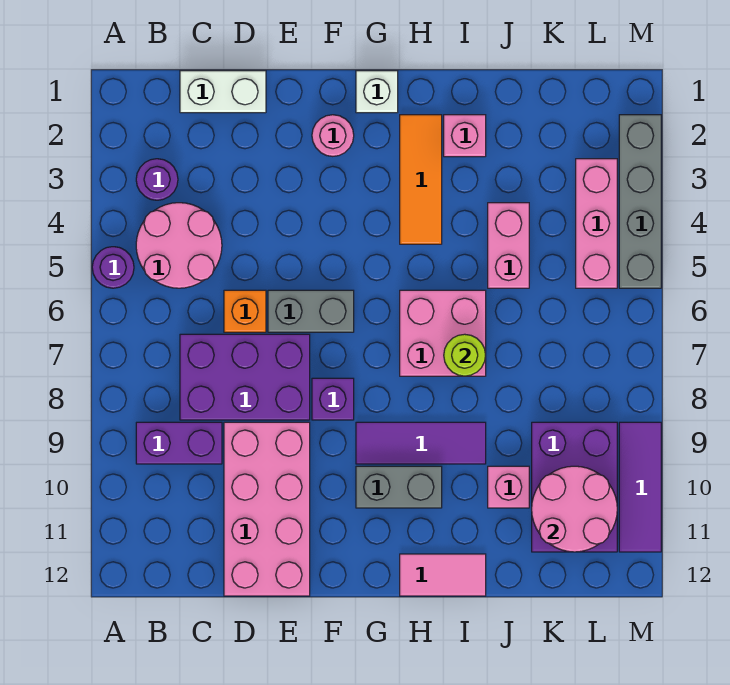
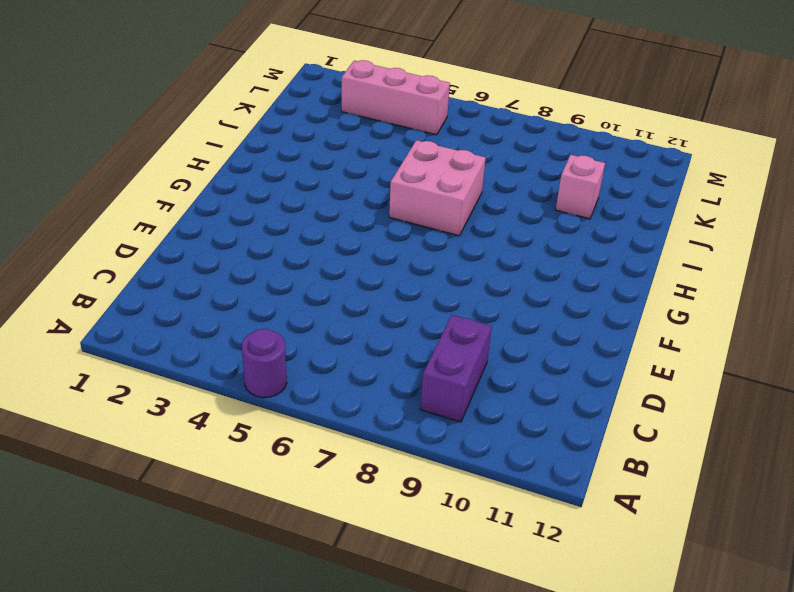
none -> purple round brick B3 level 1
none -> pink round brick B4:C5 level 1
none -> white brick C1:D1 level 1

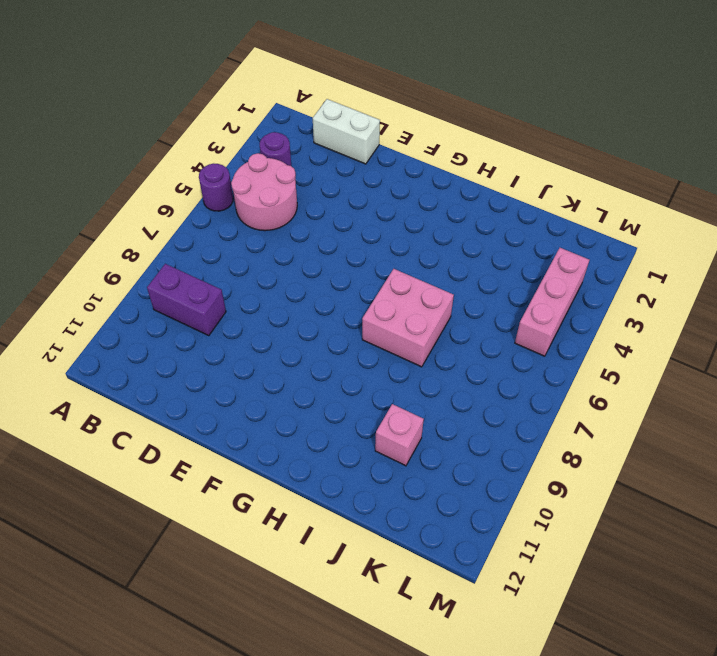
none -> purple brick C7:E8 level 1
none -> orange brick D6 level 1
none -> pink brick D9:E12 level 1

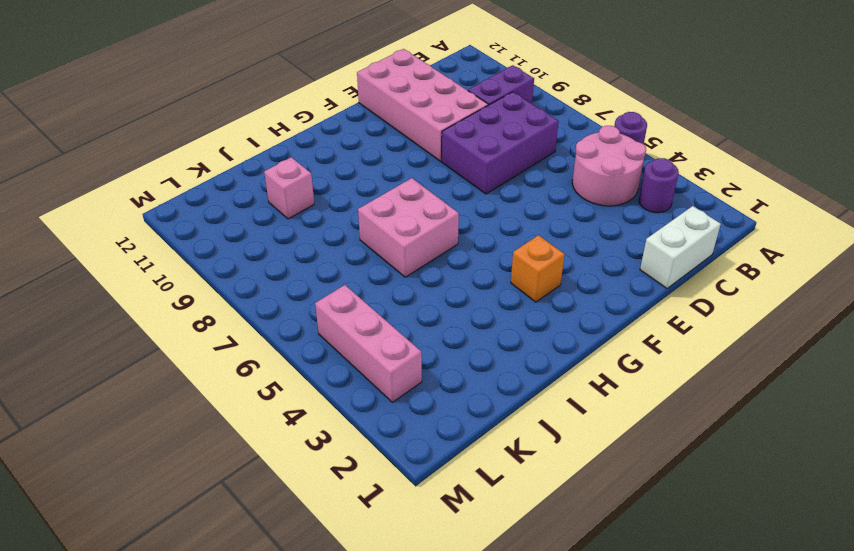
orange brick G3 level 1 -> orange brick D6 level 1
none -> grey brick E6:F6 level 1
none -> pink round brick F2 level 1
none -> purple brick F8 level 1

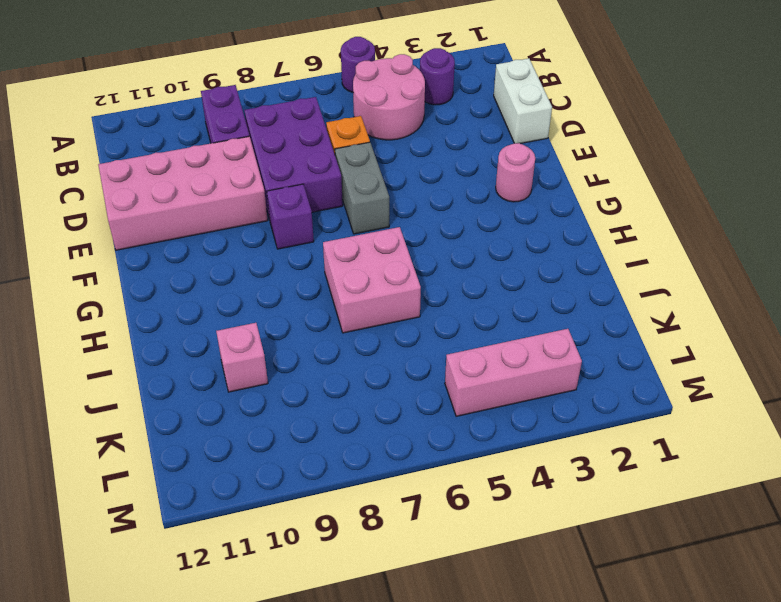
none -> white brick G1 level 1
none -> purple tile G9:I9 level 1
none -> grey brick G10:H10 level 1

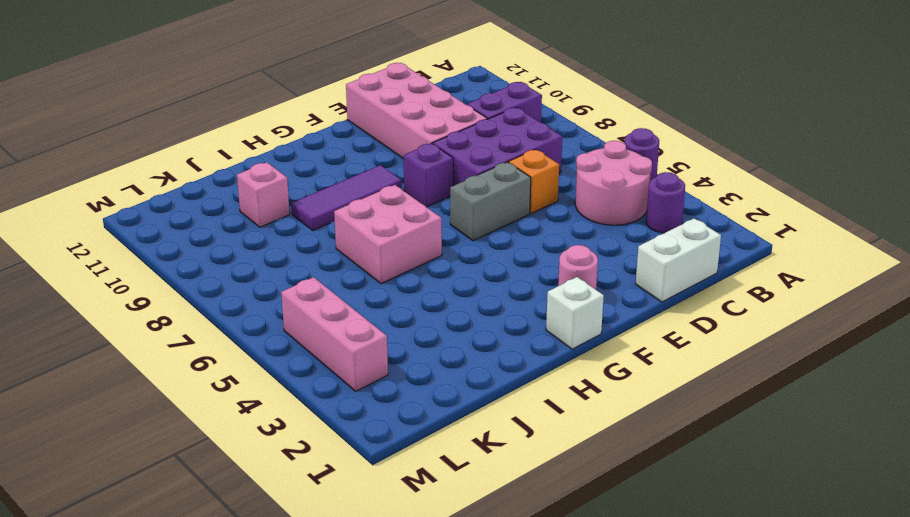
none -> grey brick G10:H10 level 1
none -> orange tile H2:H4 level 1
none -> pink tile H12:I12 level 1

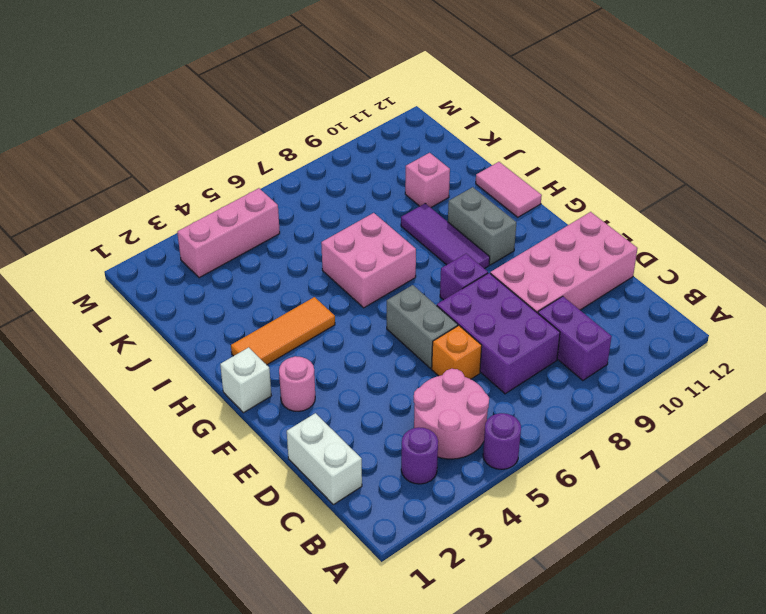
none -> pink brick I2 level 1
none -> pink brick J4:J5 level 1
none -> purple brick K9:L11 level 1

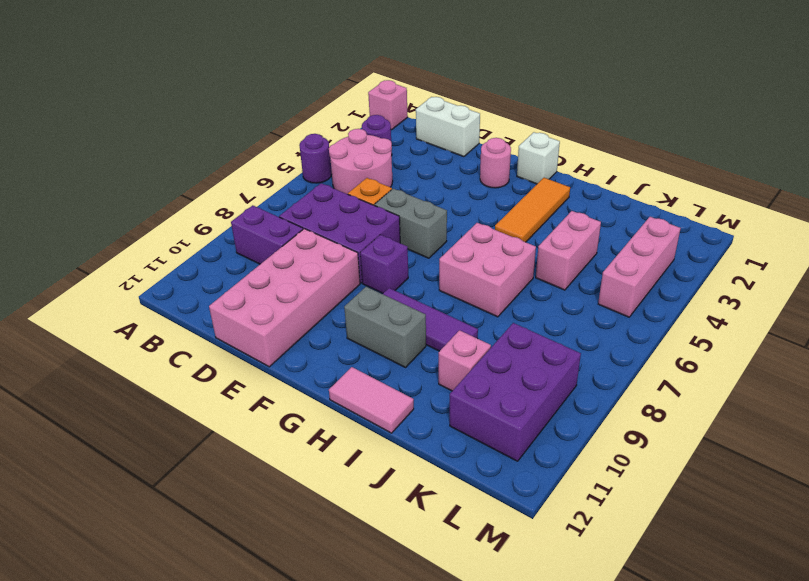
pink brick A1 level 1 -> pink brick I2 level 1
none -> grey brick M2:M5 level 1
none -> purple tile M9:M11 level 1
none -> lime round brick I7 level 2

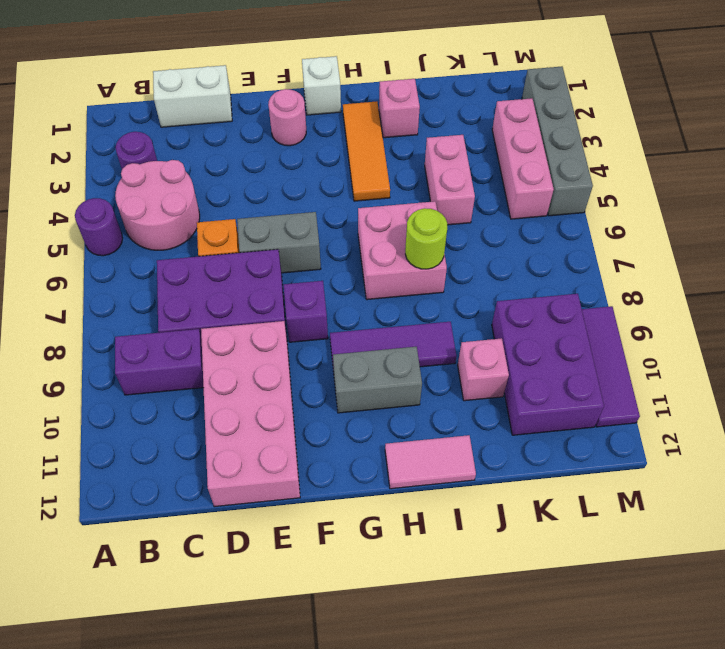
none -> pink round brick K10:L11 level 2

